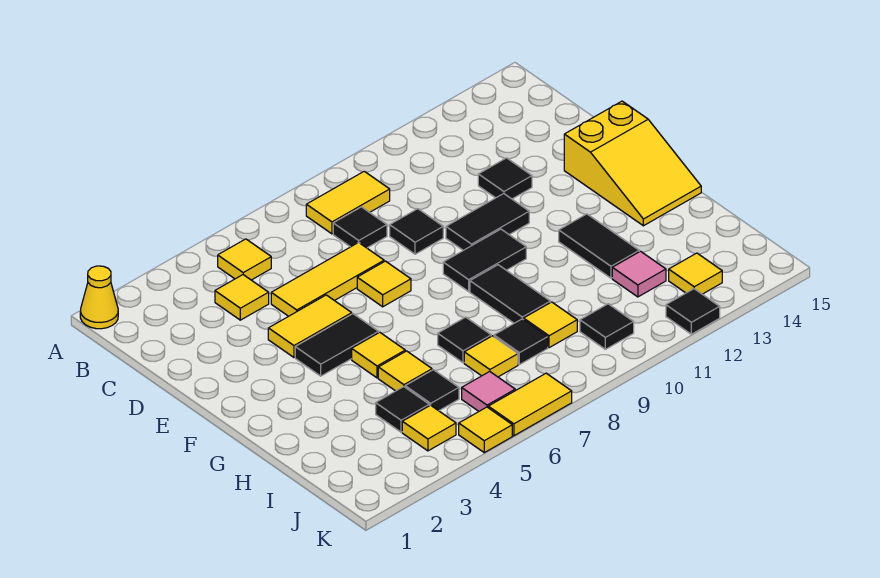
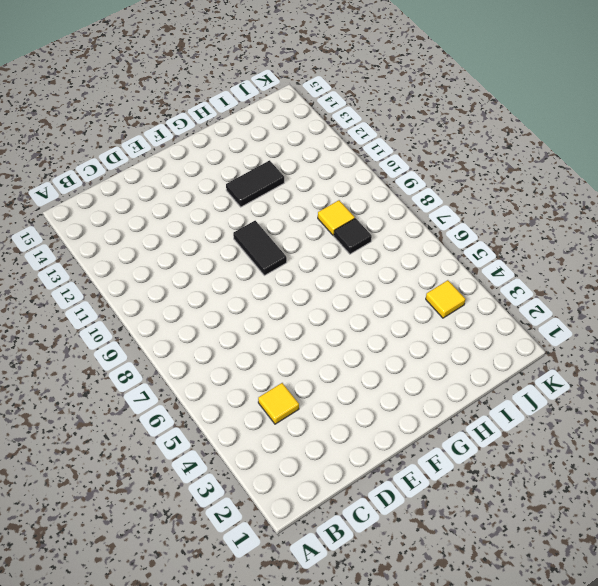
none -> yellow cone A1 level 1
none -> yellow tile B5 level 1
none -> yellow tile B8:B9 level 1
none -> black tile C8 level 1

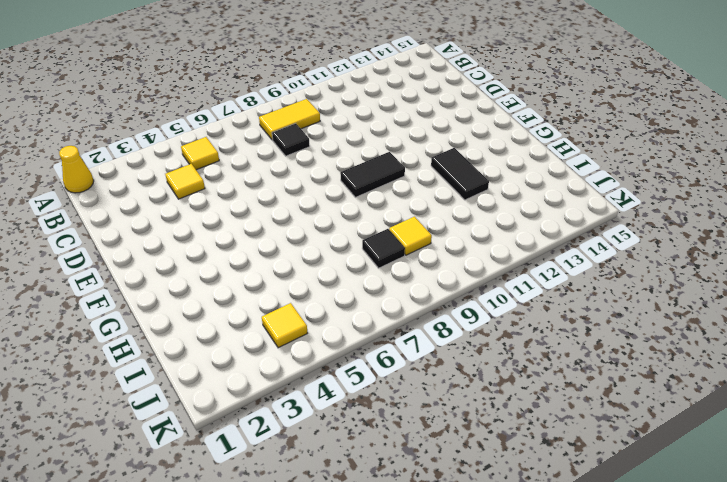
none -> yellow tile D5:D7 level 1
none -> black tile D9 level 1
none -> black tile D12 level 1
none -> yellow tile E4:E5 level 1

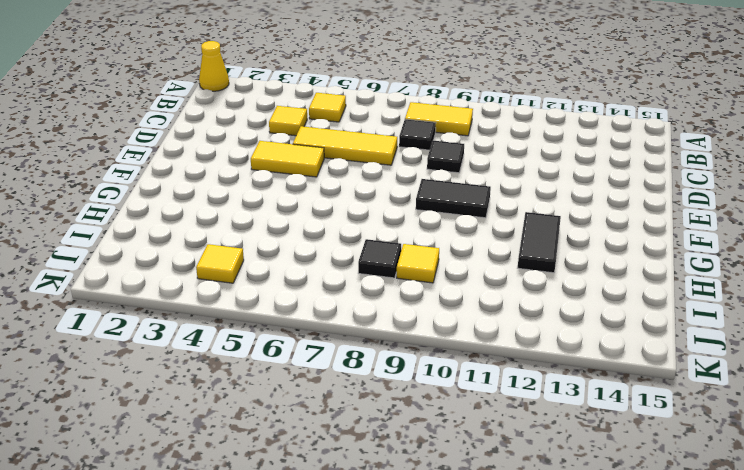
none -> black tile D12 level 1
none -> yellow tile E7 level 1
none -> black tile E10:E11 level 1
none -> yellow slope E14:G15 level 1 top E

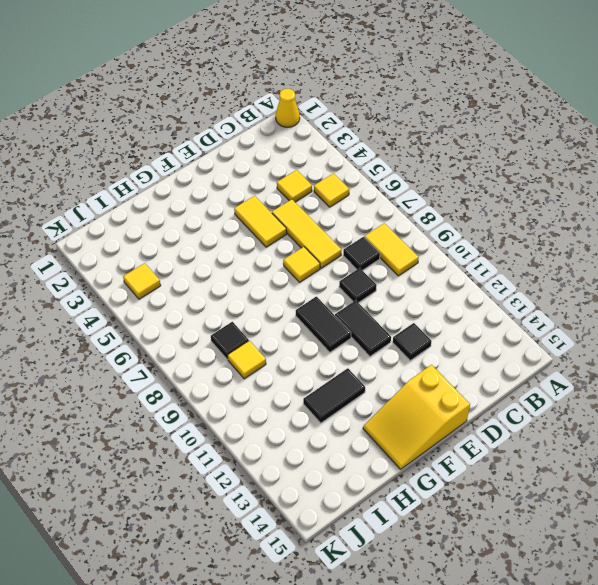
none -> black tile F4:F5 level 1
none -> yellow tile G5 level 1
none -> black tile G9:H9 level 1
none -> yellow tile H5 level 1

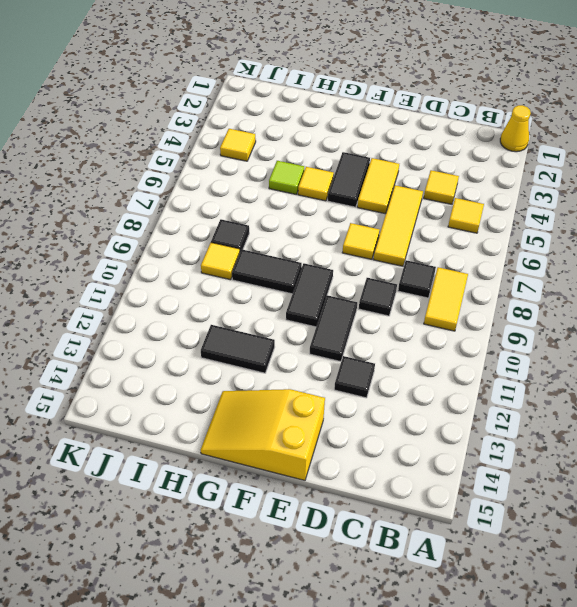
lime tile H5 level 1 -> yellow tile H5 level 1
none -> black tile H7 level 1
none -> black tile I4 level 1
none -> black tile I5 level 1
none -> yellow tile I7 level 1

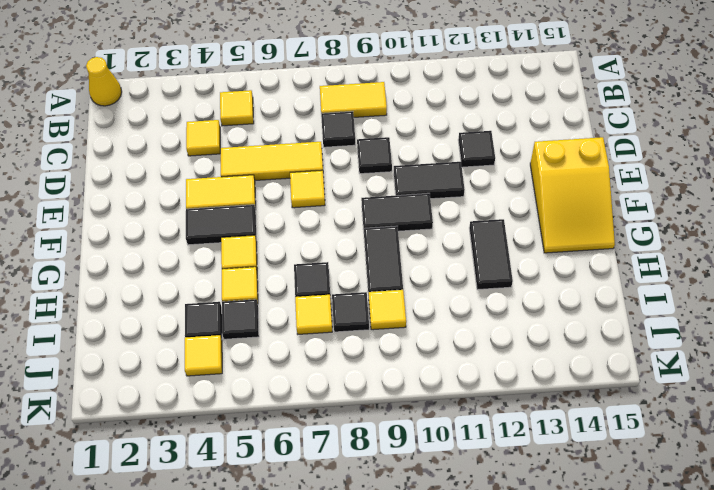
none -> pink tile I12 level 1
none -> pink tile J6 level 1
none -> black tile J10 level 1
none -> yellow tile J13 level 1

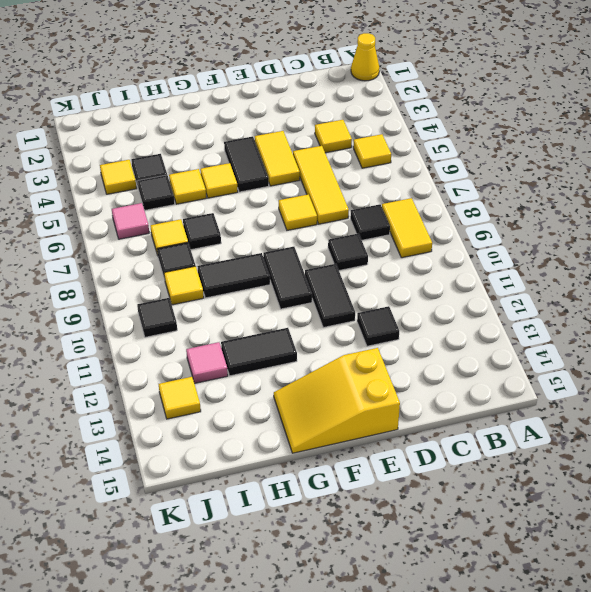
none -> yellow tile K5 level 1
none -> yellow tile K6:K7 level 1
none -> black tile K12 level 1

